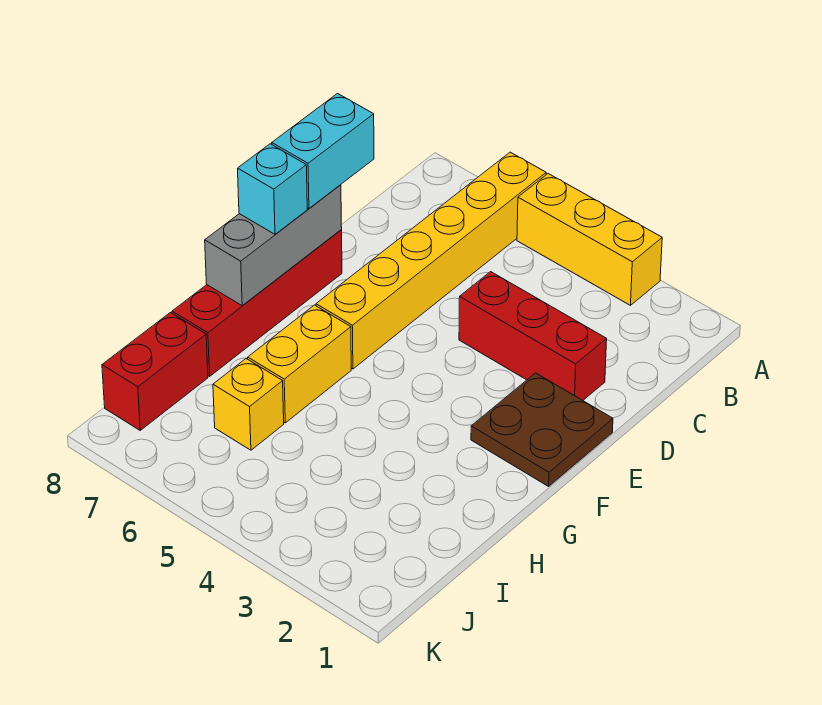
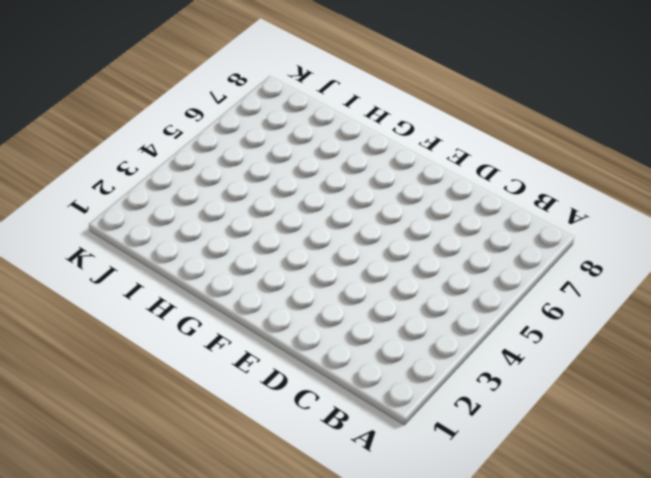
none -> yellow brick A3:A5 level 1
none -> yellow brick A6:F6 level 1

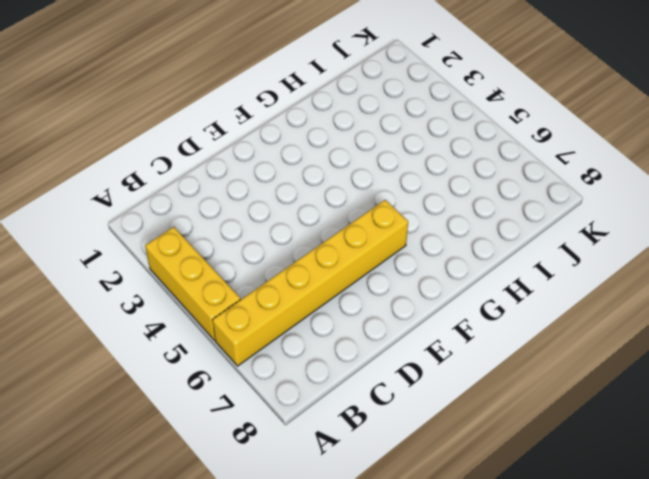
none -> red brick D2:D4 level 1
none -> brown plate E1:F2 level 1

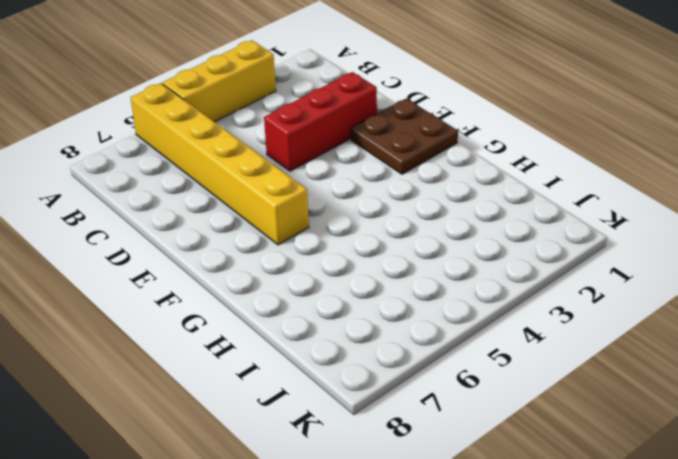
none -> red brick E8:H8 level 1
none -> yellow brick G6:H6 level 1

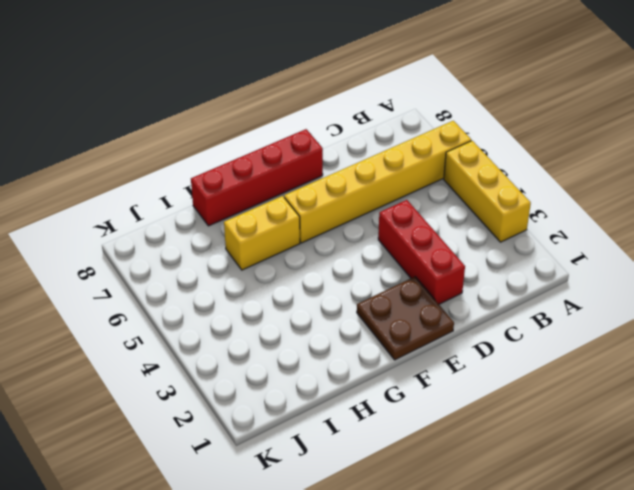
none -> yellow brick I6 level 1
none -> red brick I8:J8 level 1

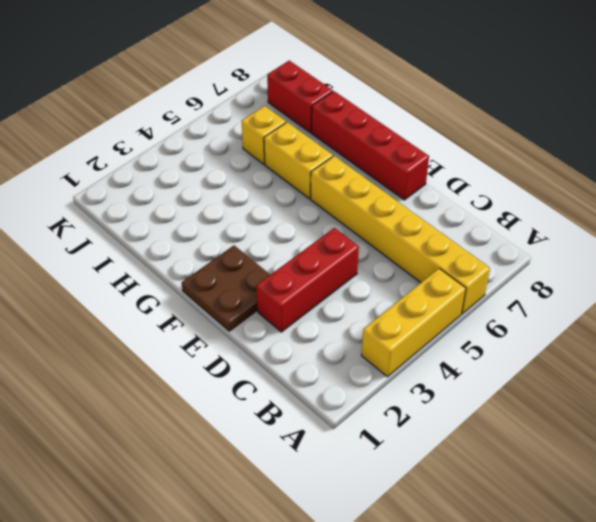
none -> grey brick E8:G8 level 2
none -> cyan brick D8:E8 level 3

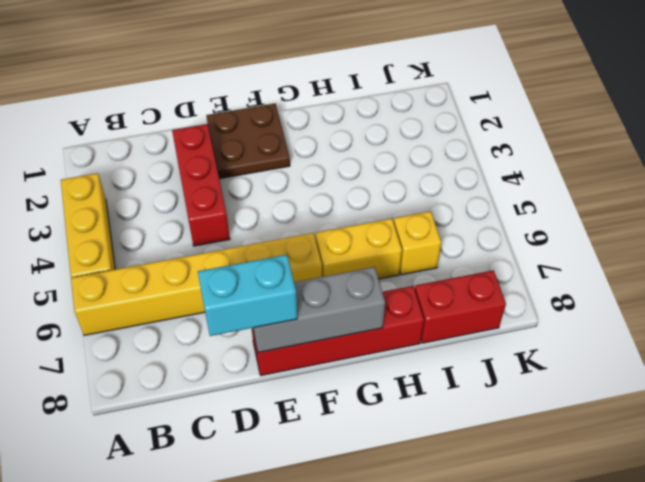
none -> cyan brick F8 level 3

